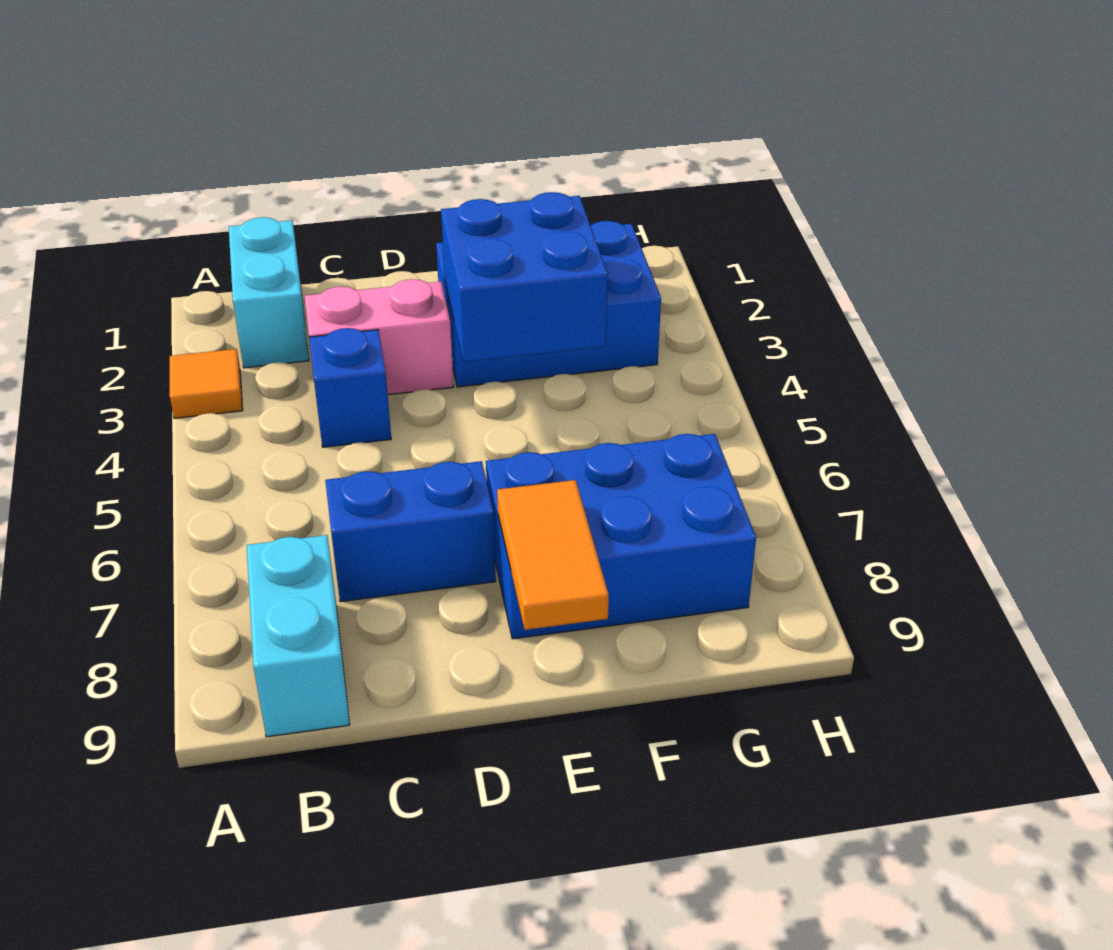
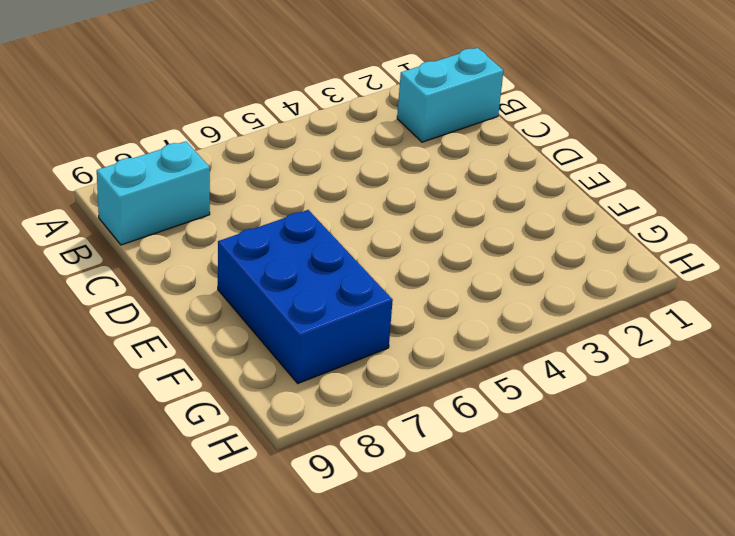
none -> orange tile A3 level 1
none -> pink brick C3:D3 level 1

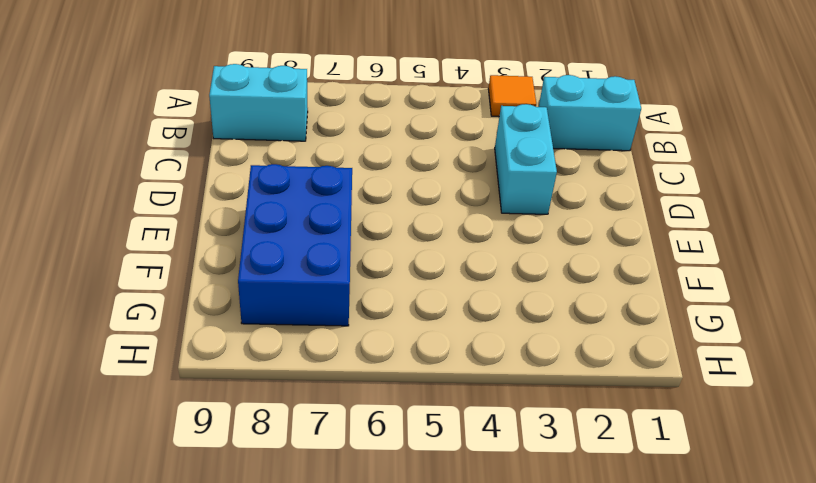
cyan brick C3:D3 level 1 -> pink brick C3:D3 level 1
none -> blue brick C4 level 1
none -> blue brick C7:D7 level 1

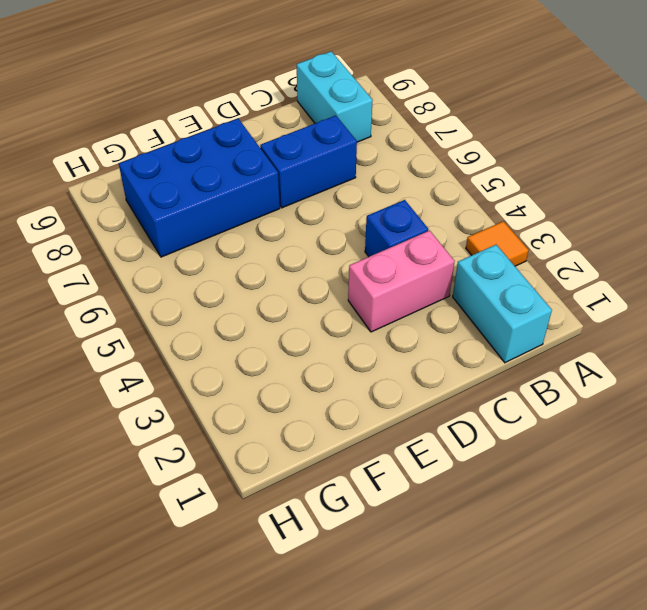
none -> blue brick E2:G3 level 1
none -> blue brick E3:F4 level 2

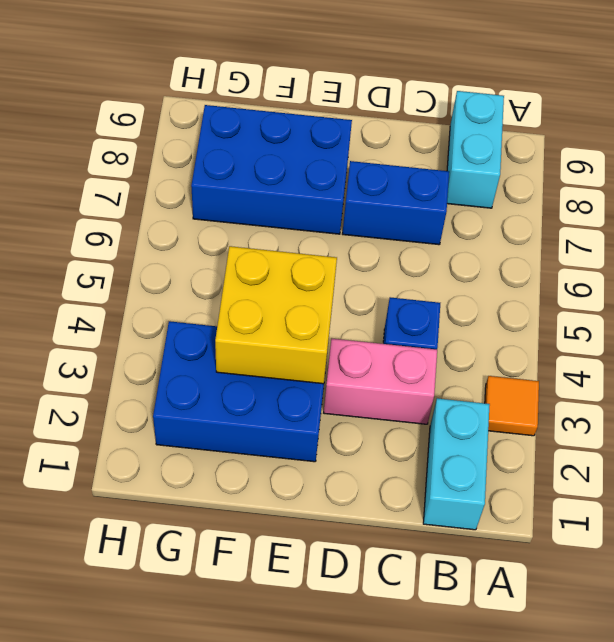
yellow brick E3:F4 level 2 -> blue brick E3:F4 level 2
none -> orange tile E8:E9 level 2

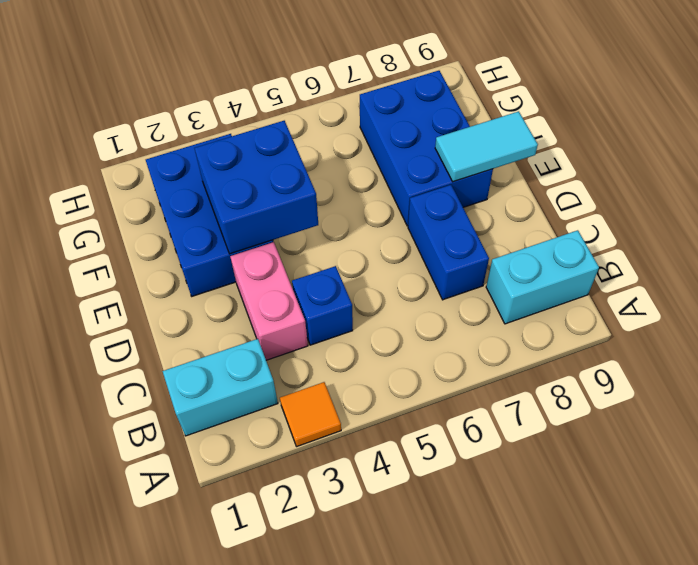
cyan tile E8:E9 level 2 -> orange tile E8:E9 level 2

